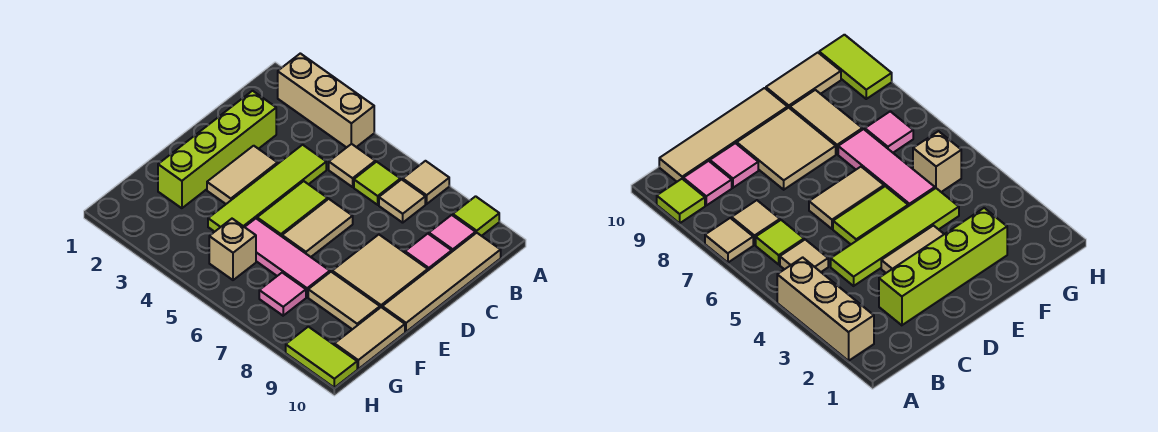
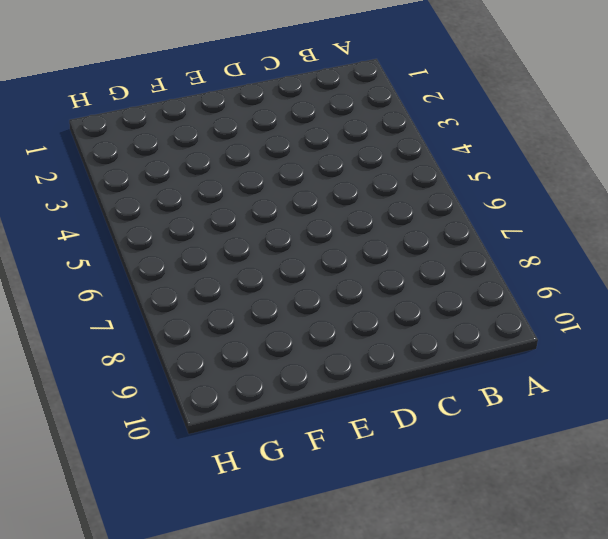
none -> tan brick A2:A4 level 1
none -> tan tile A7 level 1
none -> lime tile A9 level 1

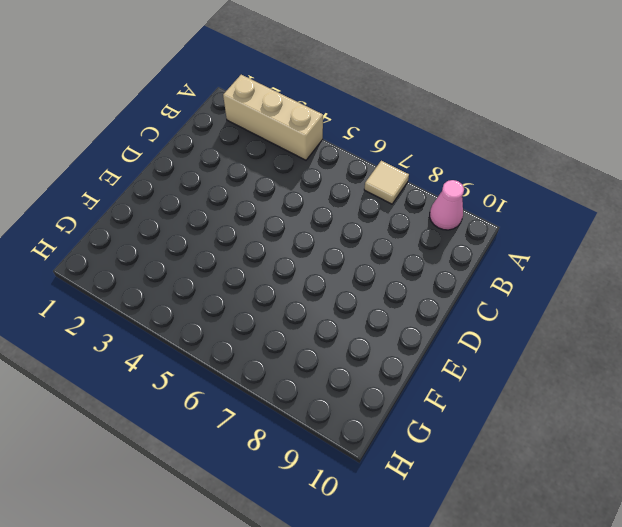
pink cone A9 level 1 -> lime tile A9 level 1
none -> tan tile B5 level 1
none -> lime tile B6 level 1
none -> tan tile B7 level 1

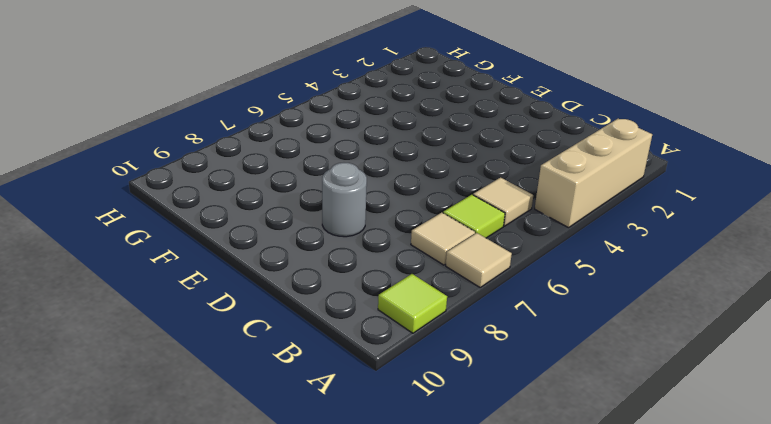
grey round brick D8 level 1 -> tan tile D8:E9 level 1
none -> pink tile B9 level 1
none -> tan tile B10:E10 level 1
none -> lime brick C2:F2 level 1

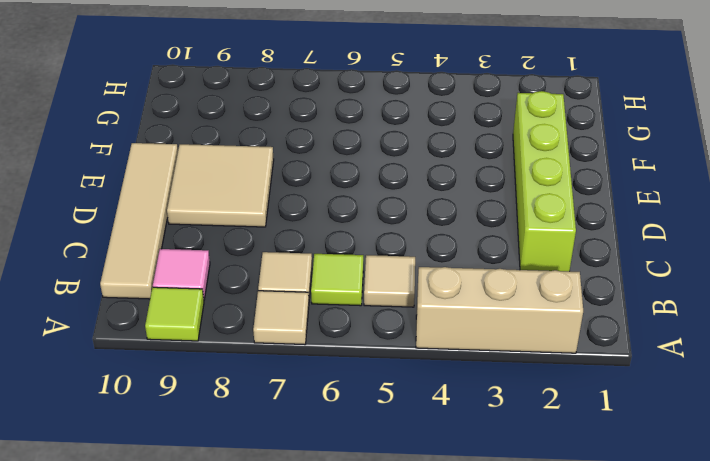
none -> lime tile C4:F4 level 1
none -> pink tile C9 level 1
none -> tan tile D3:E3 level 1

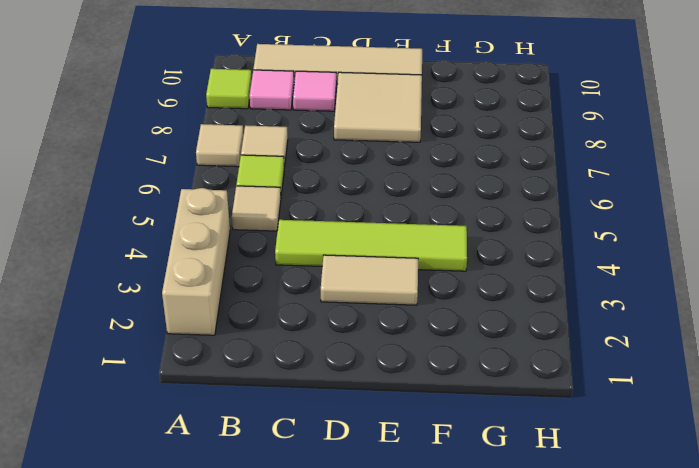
none -> lime brick C2:F2 level 1
none -> lime tile D5:E5 level 1
none -> tan tile D6:E6 level 1

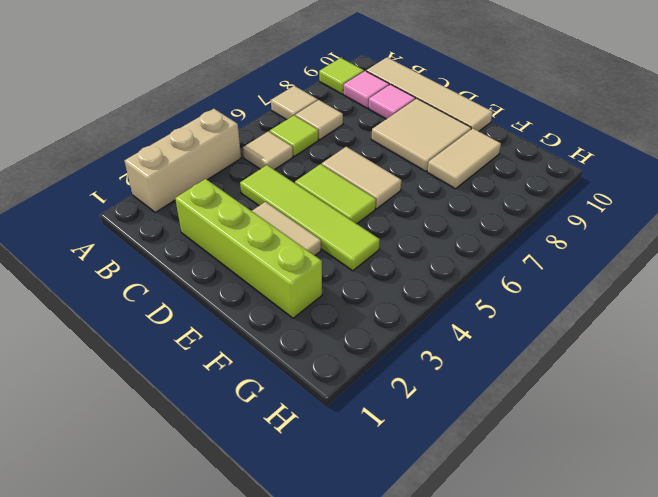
none -> pink tile F5:F7 level 1
none -> tan tile F10:G10 level 1
none -> tan brick G5 level 1

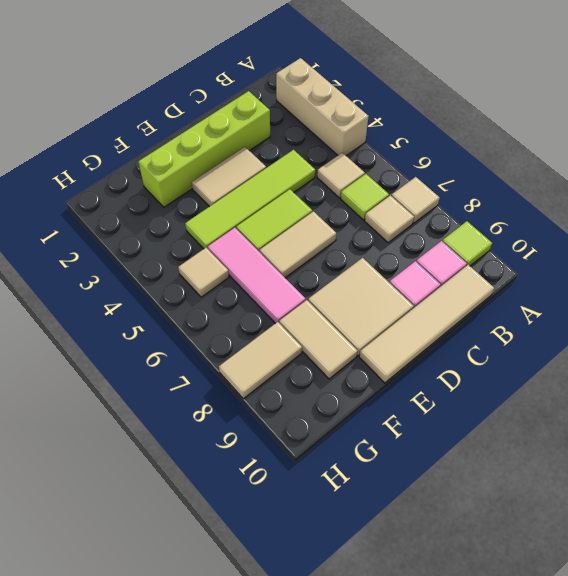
tan tile G5 level 1 -> tan brick G5 level 1
tan tile G8:H8 level 1 -> tan tile F10:G10 level 1
none -> pink tile G7 level 1
none -> lime tile H9:H10 level 1

